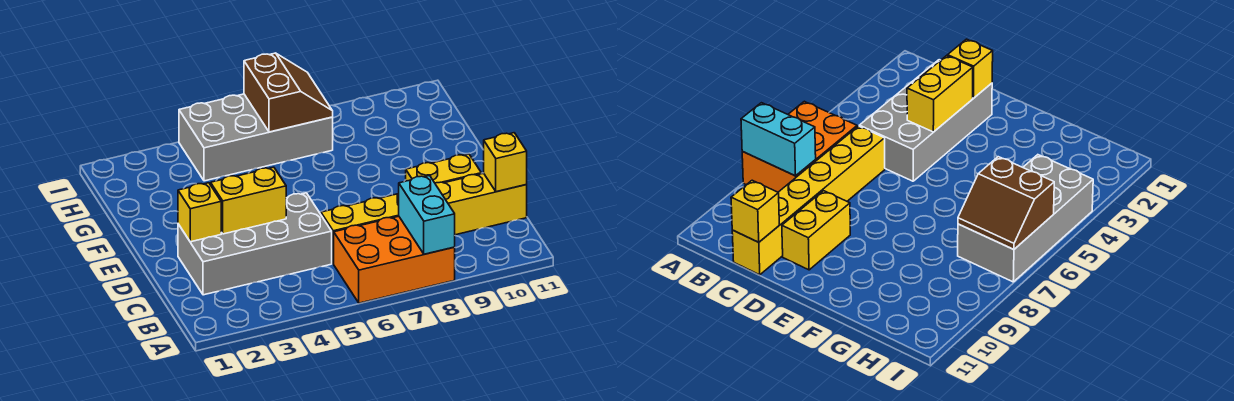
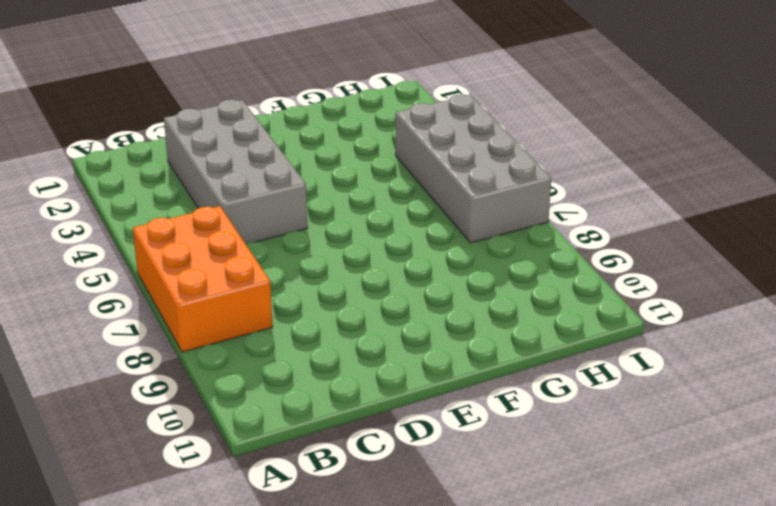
none -> yellow brick C6:C11 level 1
none -> yellow brick D9:D10 level 1

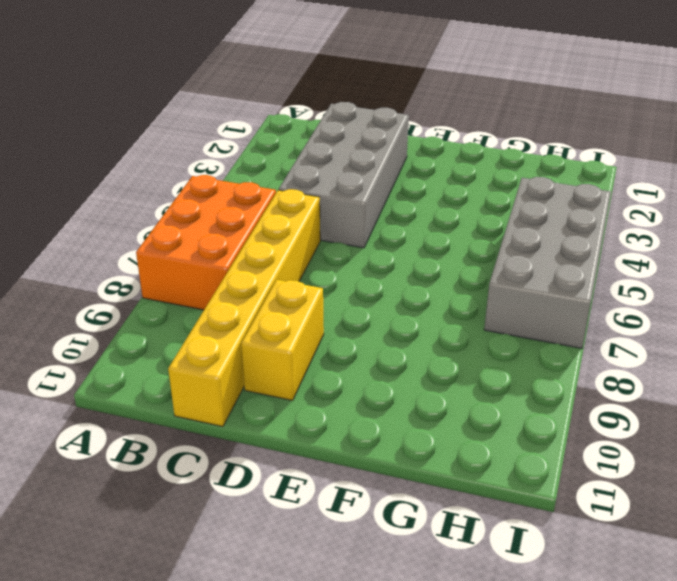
none -> cyan brick A8:B8 level 2
none -> yellow brick C11 level 2

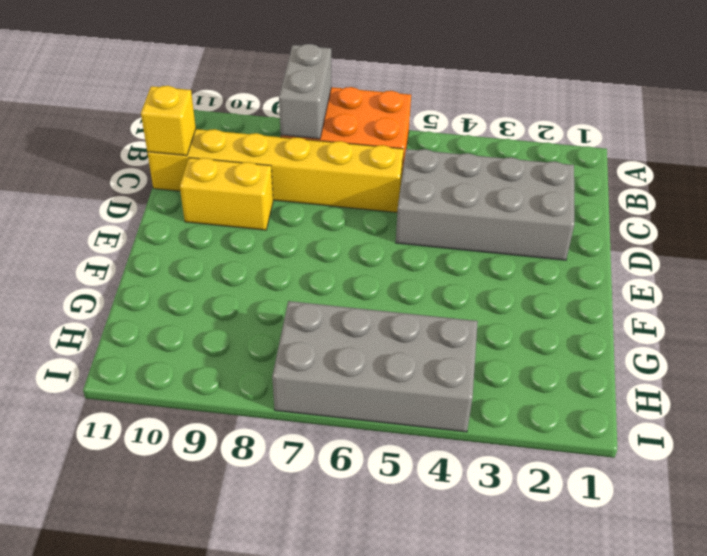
grey brick A8:B8 level 2 -> cyan brick A8:B8 level 2
none -> yellow brick D2 level 2
none -> yellow brick D3:D4 level 2

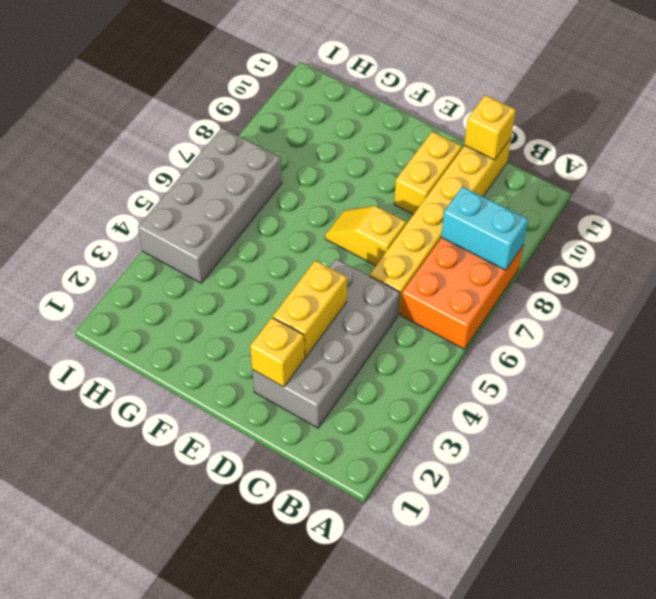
yellow slope D7:E7 level 1 top D -> none
none -> brown slope H6:I7 level 2 top 6

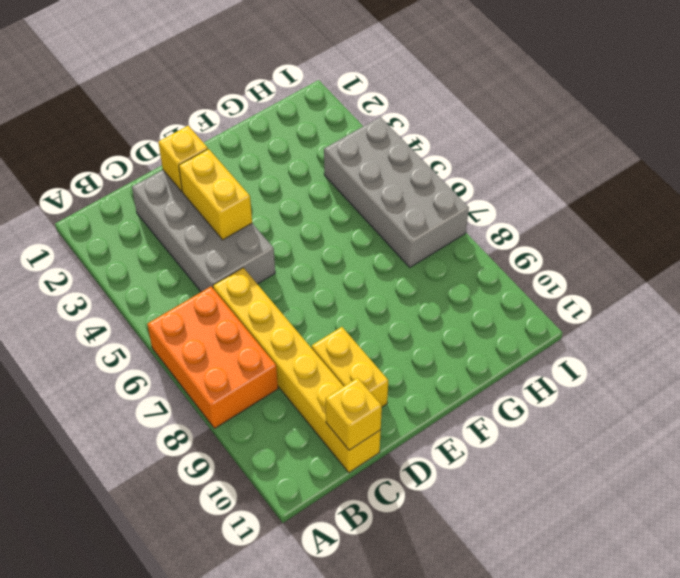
none -> cyan brick A8:B8 level 2
none -> brown slope H6:I7 level 2 top 6

